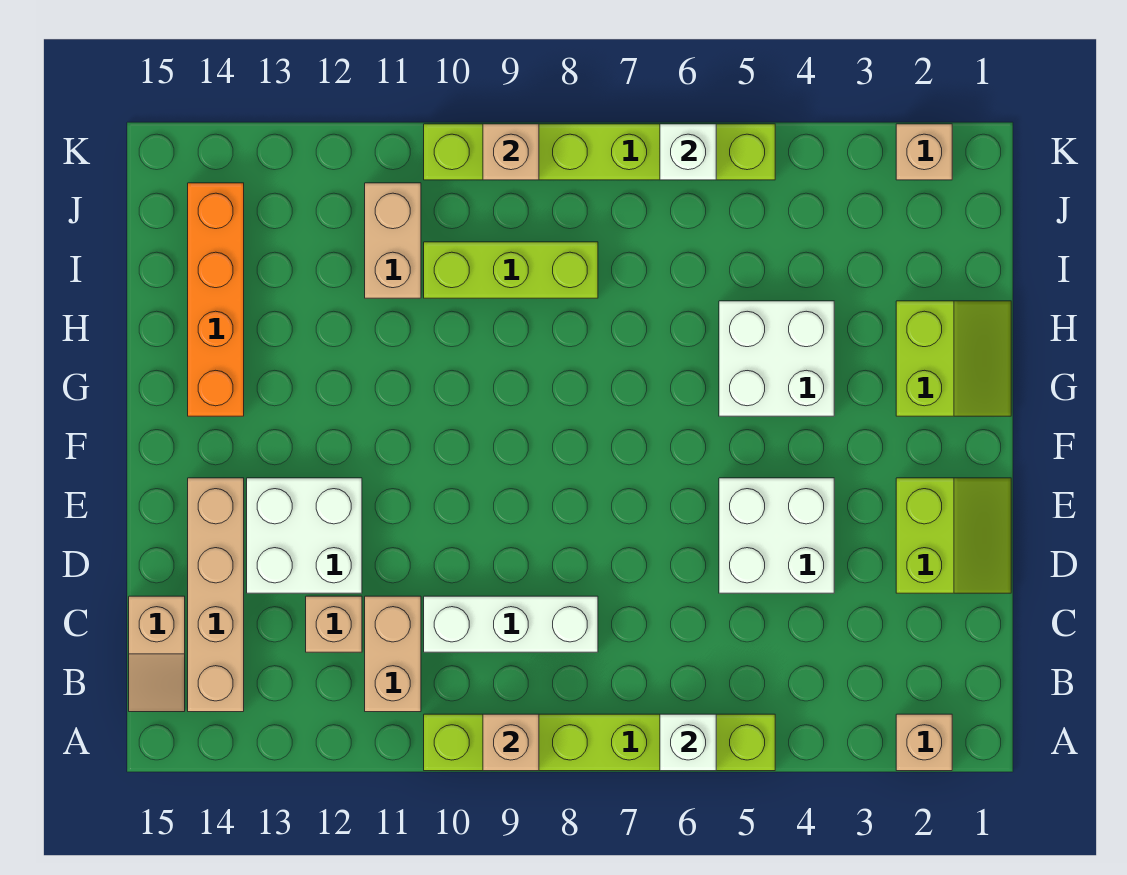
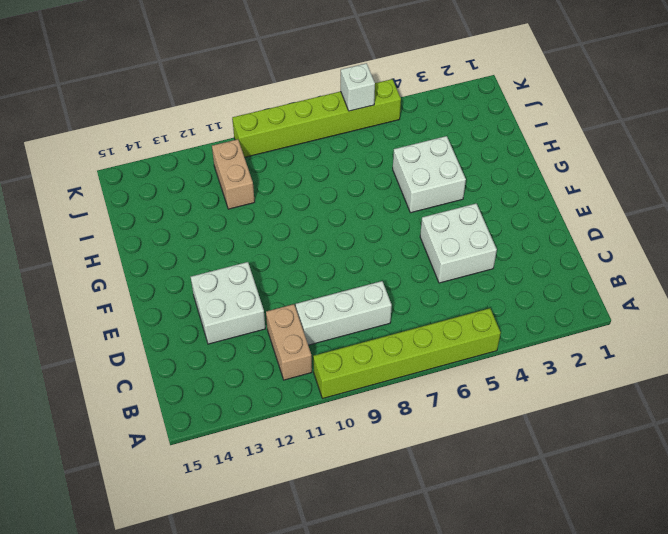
none -> tan brick A2 level 1
none -> tan brick B14:E14 level 1
none -> tan slope B15:C15 level 1 top C

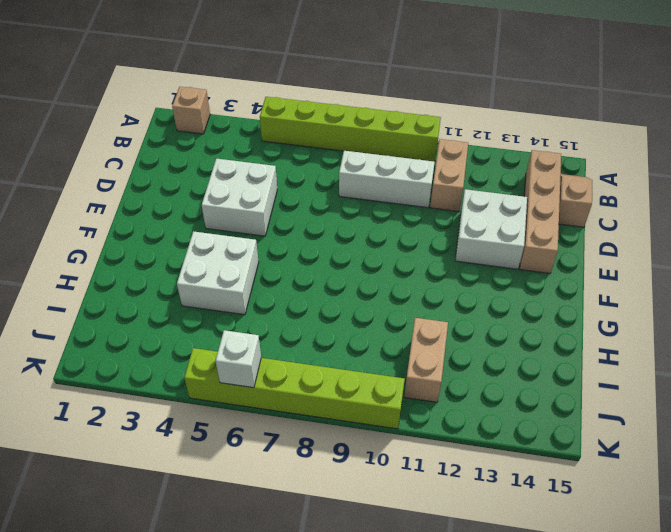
none -> tan brick C12 level 1
none -> lime slope D1:E2 level 1 top 2
none -> lime slope G1:H2 level 1 top 2

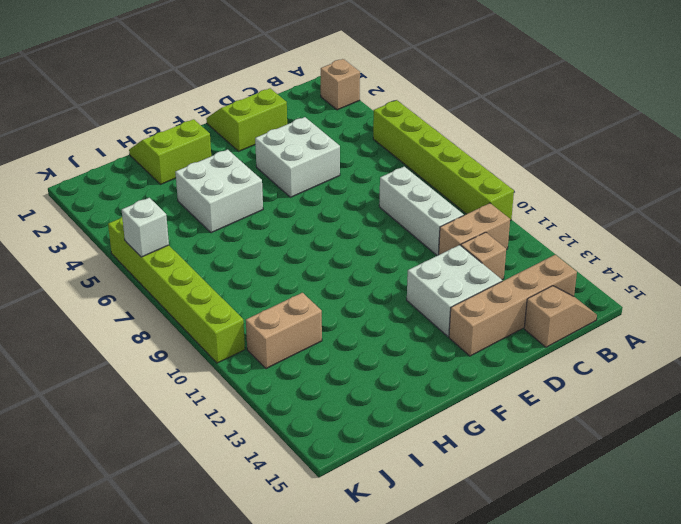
none -> orange brick G14:J14 level 1
none -> lime brick I8:I10 level 1
none -> tan brick K2 level 1

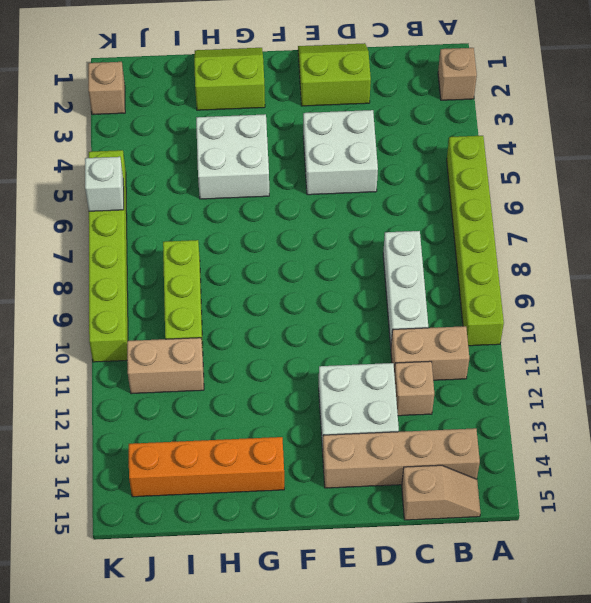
none -> white brick A6 level 2
none -> tan brick A9 level 2
none -> tan brick K9 level 2

